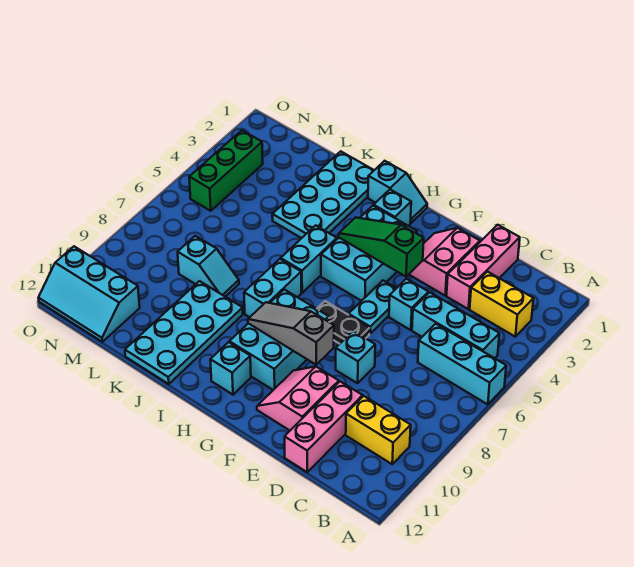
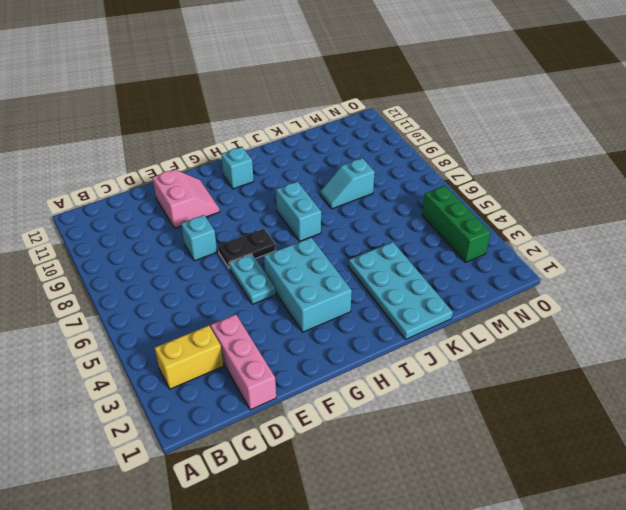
none -> cyan brick A6:C6 level 1
none -> cyan brick B5:D5 level 1
none -> yellow brick B10:C10 level 1

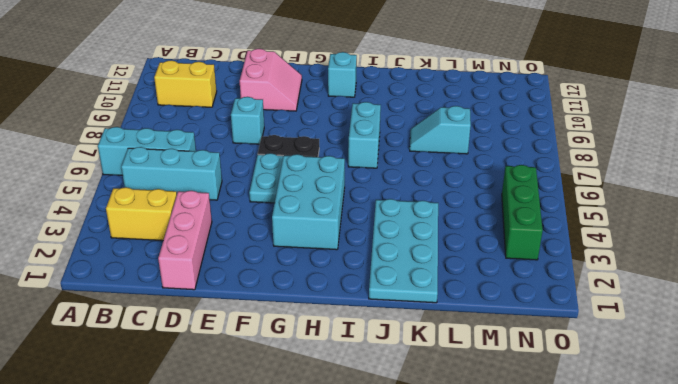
none -> pink brick D10:D12 level 1
none -> pink slope E2:F3 level 1 top E
none -> cyan brick E5 level 1

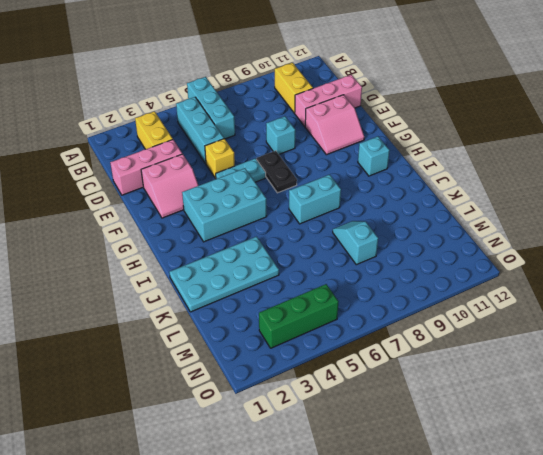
yellow brick E5 level 1 -> cyan brick E5 level 1
none -> cyan brick G8:H10 level 1
none -> cyan slope H1:I1 level 1 top I
none -> cyan brick H2 level 1

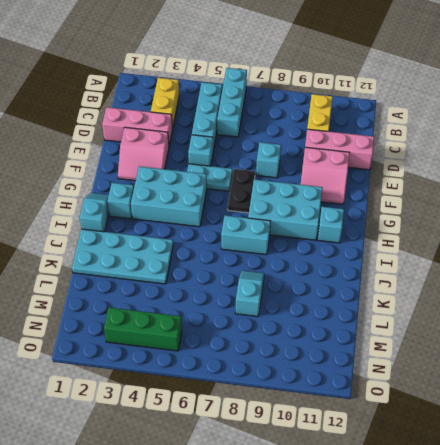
none -> cyan brick I5:I6 level 1
none -> cyan plate J9:K12 level 1
none -> cyan slope M11:O12 level 1 top 11

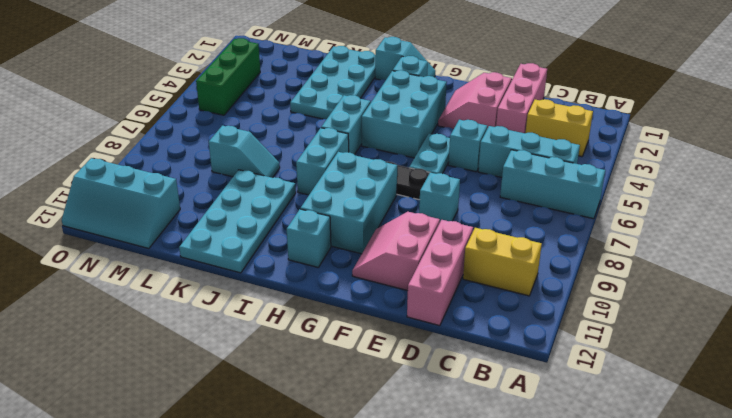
none -> green slope F4:H4 level 2 top F
none -> grey slope F9:H9 level 2 top F

